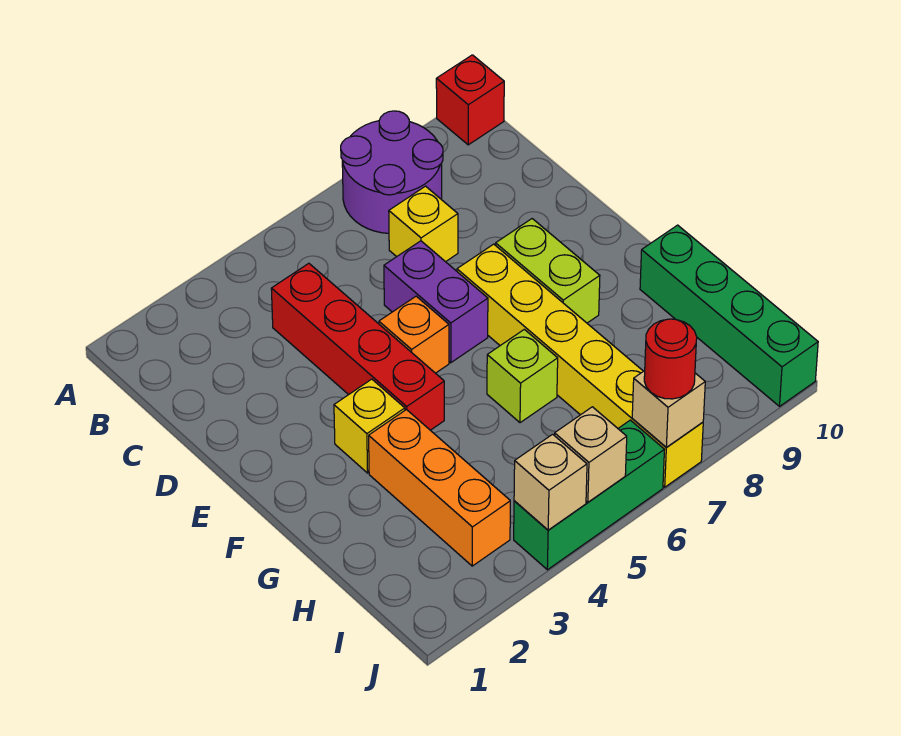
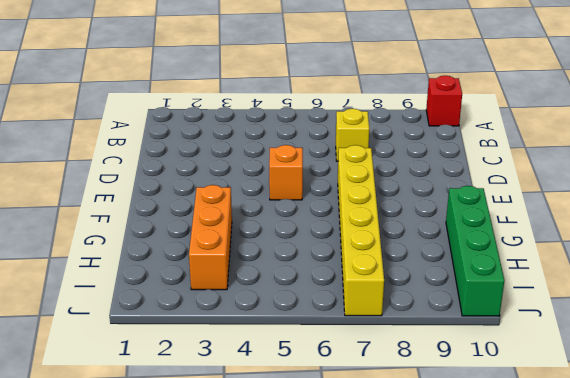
none -> purple round brick A7:B8 level 1
none -> red brick C4:F4 level 1
none -> purple brick D6:E6 level 1

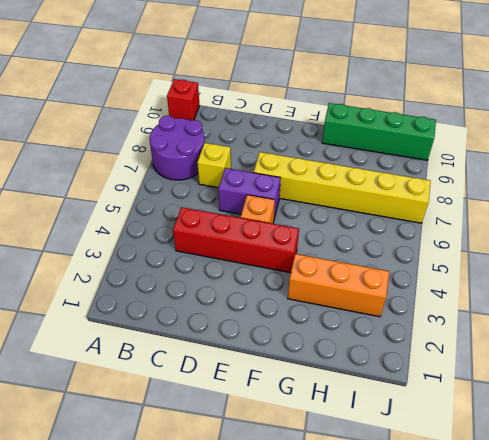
none -> lime brick E8:F8 level 1
none -> yellow brick F3 level 1
none -> lime brick G6 level 1

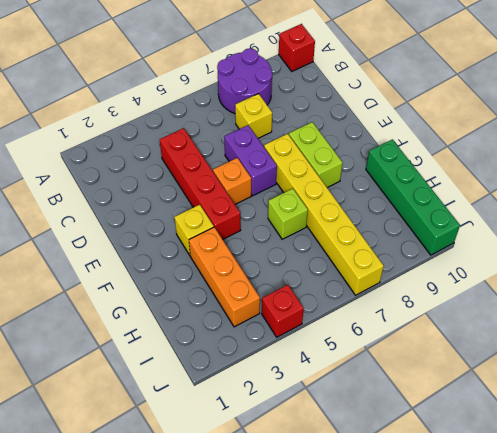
red brick J4 level 1 -> green brick J4:J6 level 1
none -> tan brick J4 level 2
none -> tan brick J5 level 2
none -> tan brick J7 level 2

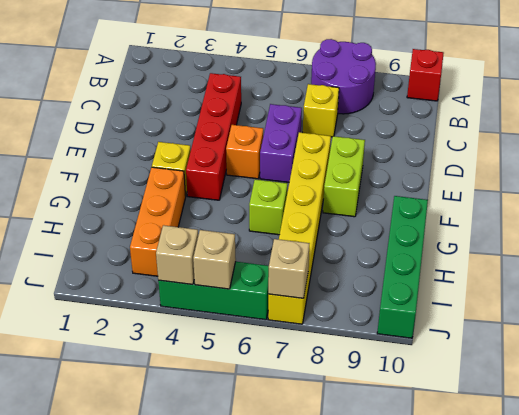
none -> red round brick J7 level 3

